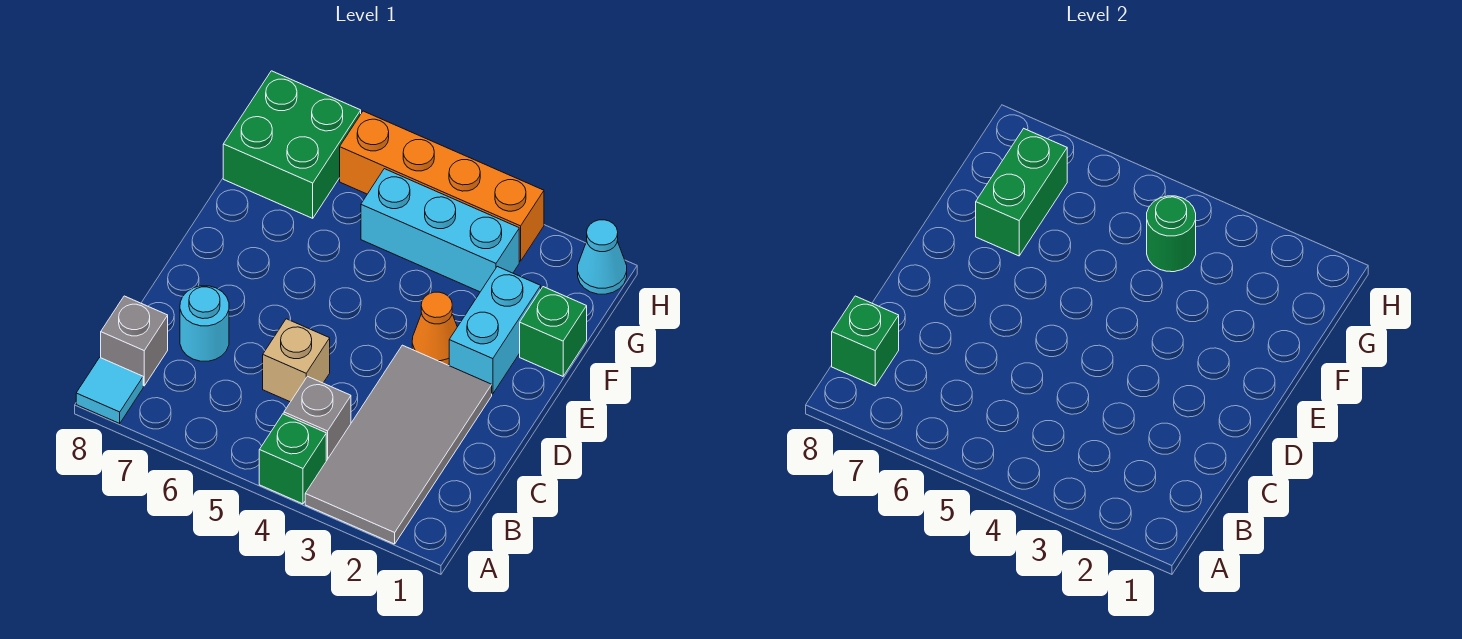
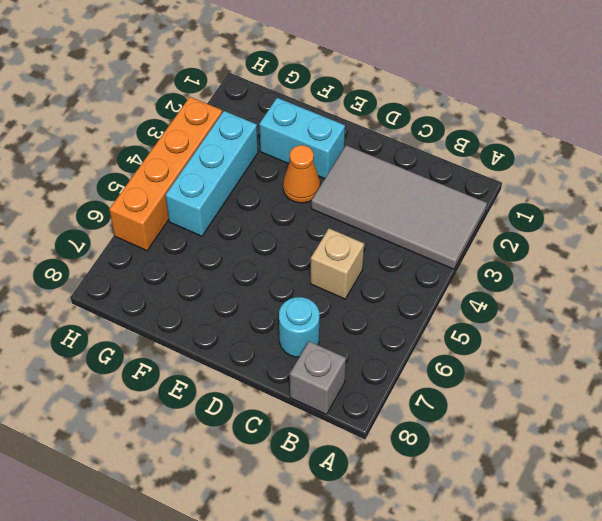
none -> green brick A4 level 1
none -> cyan tile A8 level 1
none -> grey brick B4 level 1

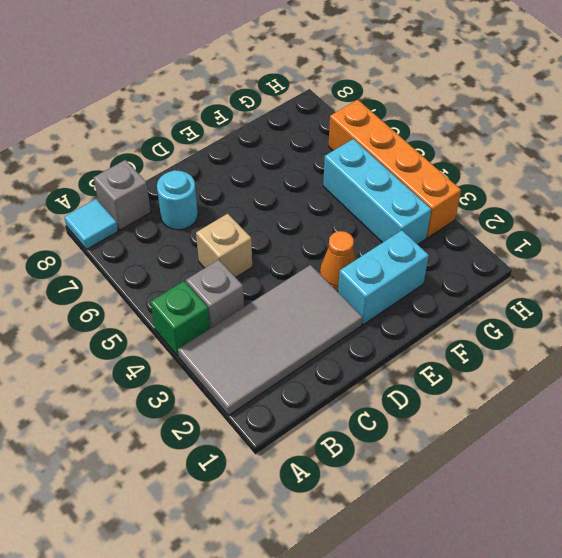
none -> green brick F1 level 1
none -> green brick G7:H8 level 1
none -> cyan cone H1 level 1

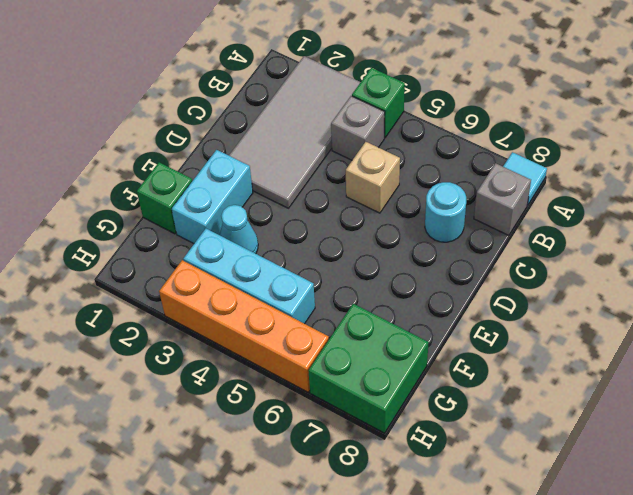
cyan cone F3 level 1 -> cyan cone H1 level 1
none -> orange cone E3 level 1
none -> green brick B8 level 2
none -> green brick F7:G7 level 2

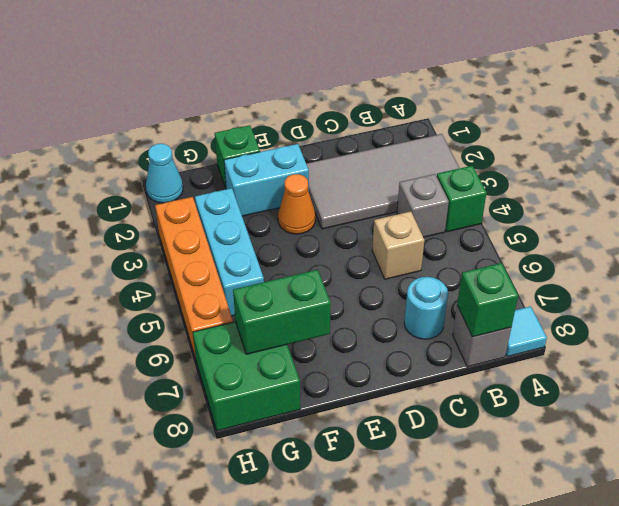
none -> green round brick G4 level 2

